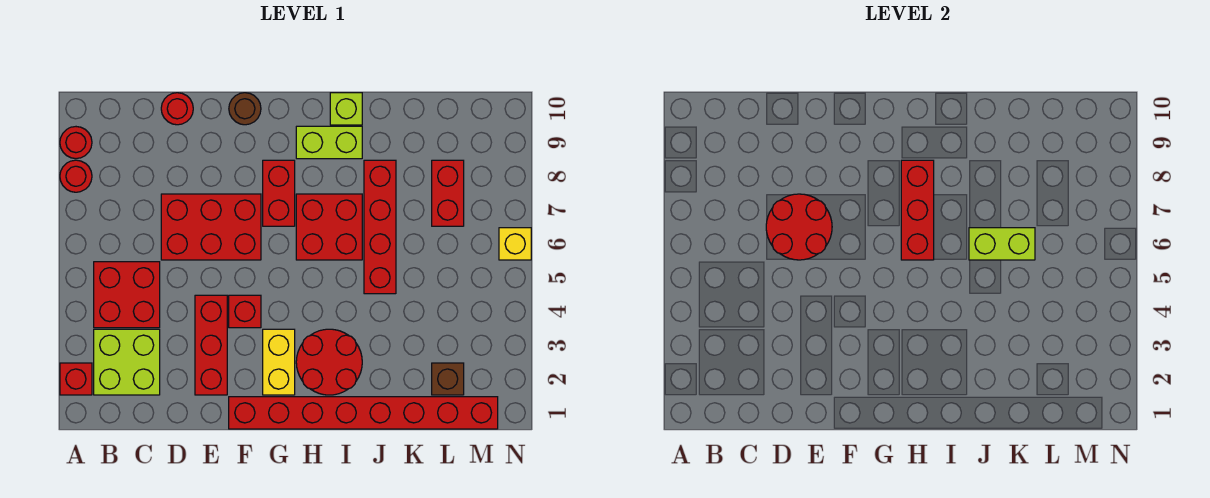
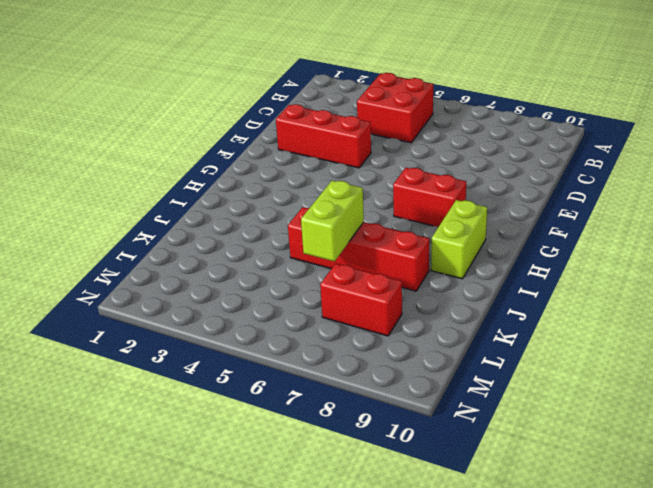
none -> red brick A2 level 1
none -> red round brick A8 level 1
none -> red round brick A9 level 1

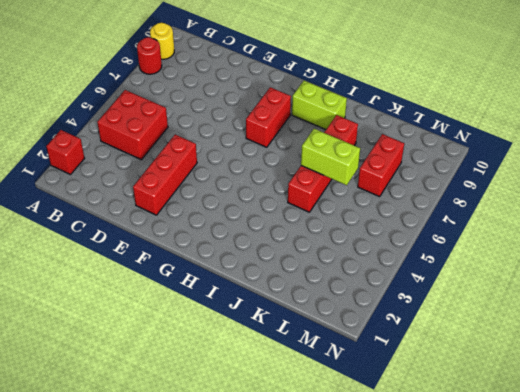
yellow round brick A9 level 1 -> red round brick A9 level 1
none -> lime brick B2:C3 level 1
none -> red brick D6:F7 level 1
none -> red round brick D10 level 1

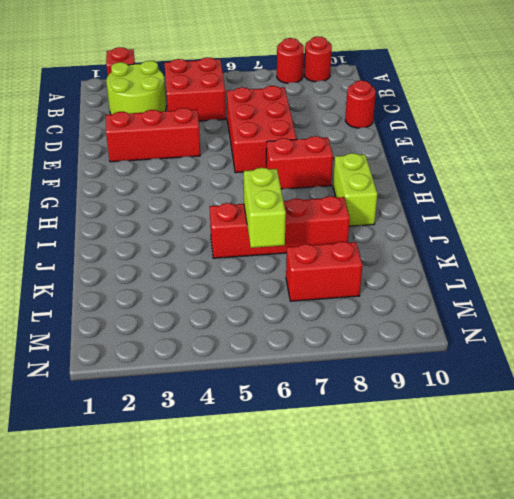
lime round brick B2:C3 level 1 -> lime brick B2:C3 level 1
none -> red brick F1:M1 level 1
none -> red brick F4 level 1
none -> brown round brick F10 level 1

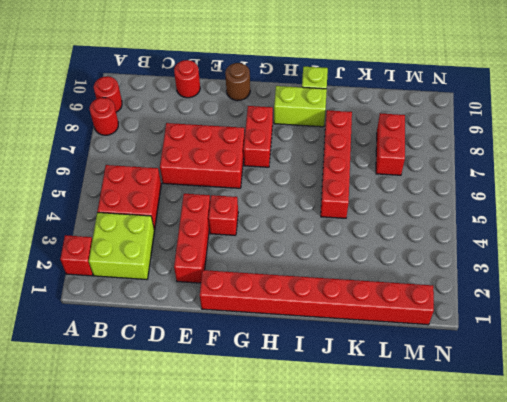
none -> yellow brick G2:G3 level 1
none -> red round brick H2:I3 level 1
none -> red brick H6:I7 level 1

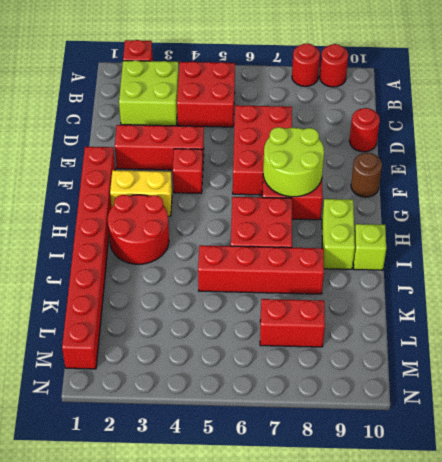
lime round brick F7:G8 level 2 -> none
none -> brown brick L2 level 1
none -> yellow brick N6 level 1
none -> red round brick D6:E7 level 2

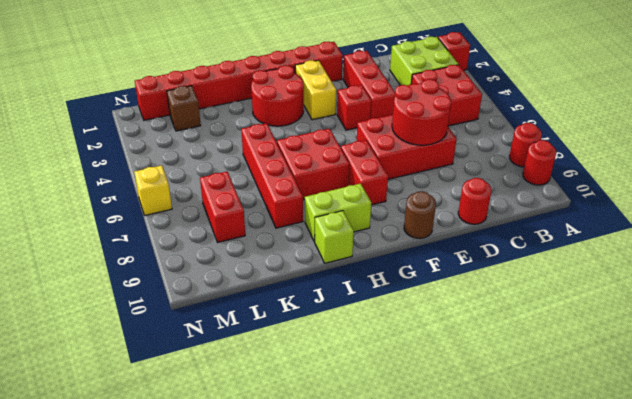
none -> red brick H6:H8 level 2
none -> lime brick J6:K6 level 2

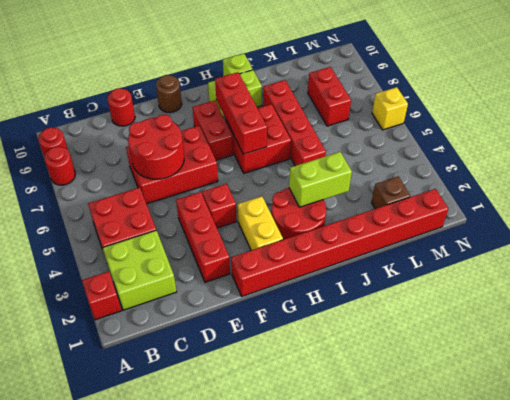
lime brick I3:J3 level 2 -> lime brick J6:K6 level 2

